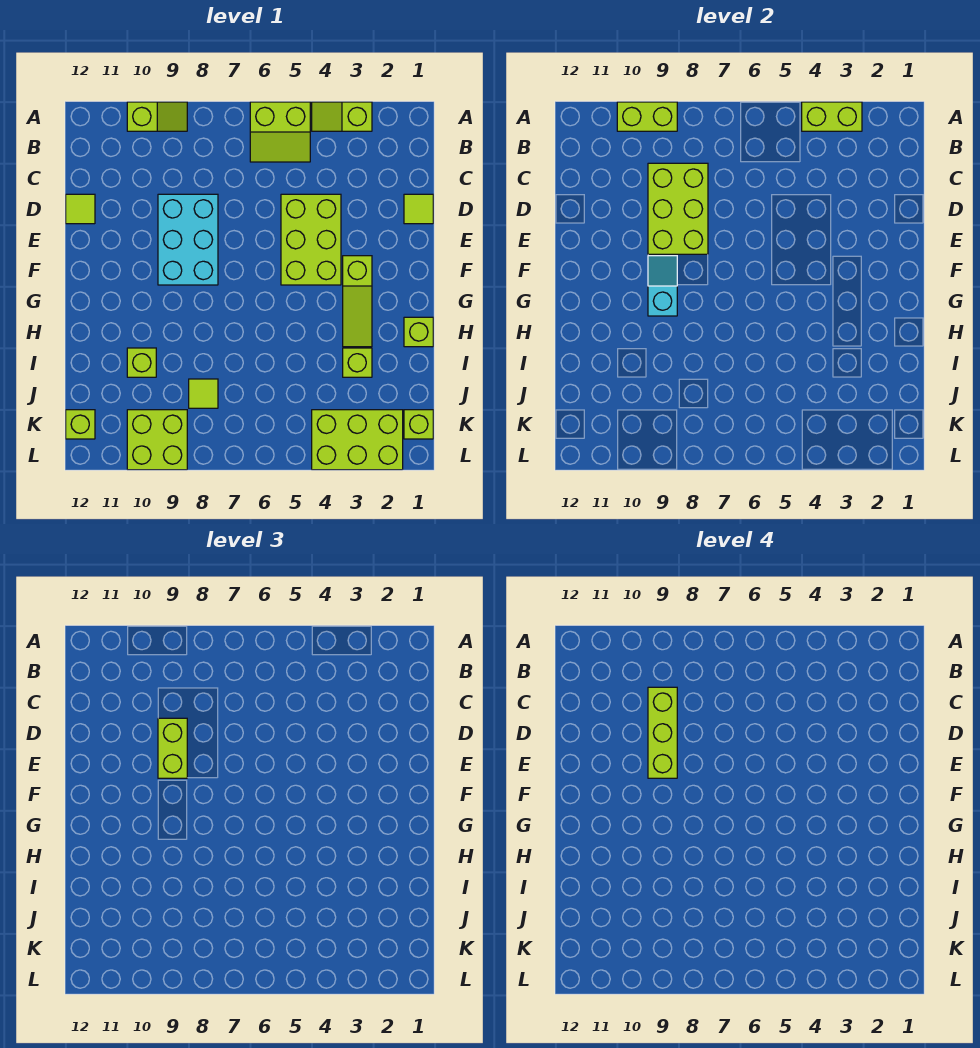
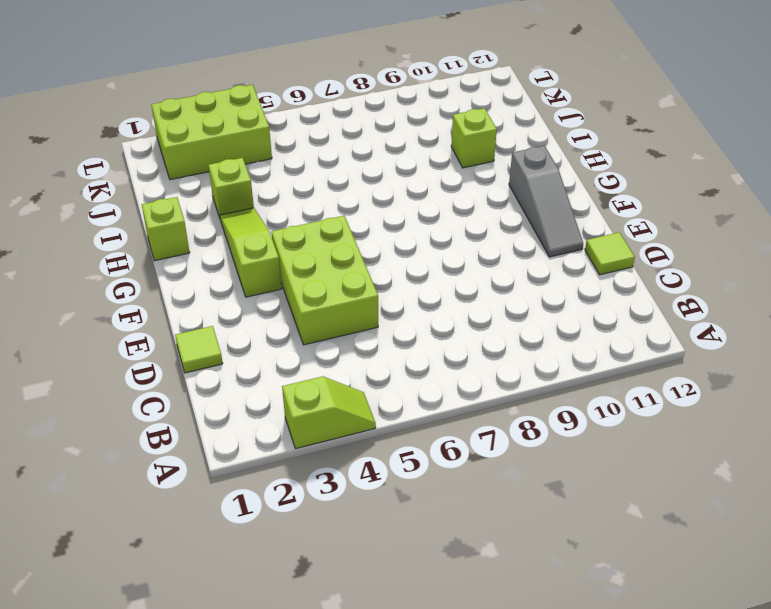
grey slope E11:G11 level 1 top G -> none
none -> lime slope A5:B6 level 1 top A
none -> lime slope A9:A10 level 1 top 10
none -> cyan brick D8:F9 level 1

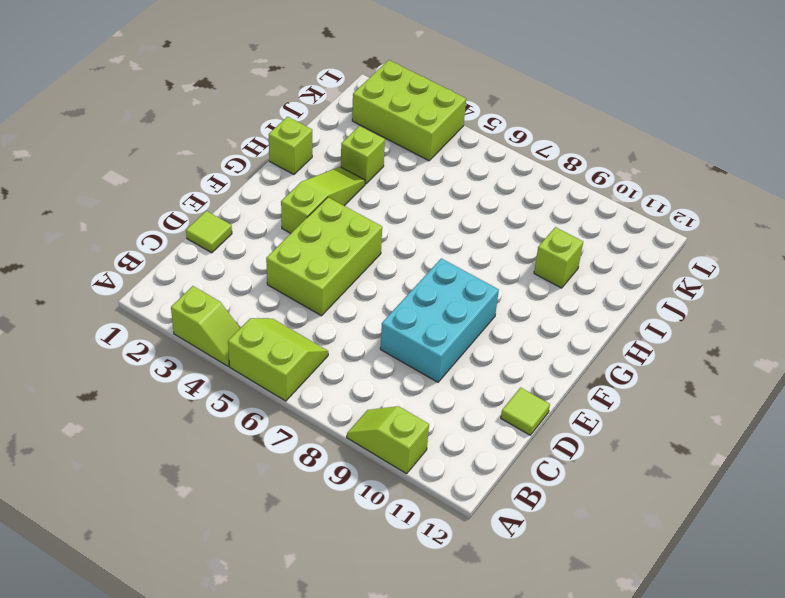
none -> lime tile J8 level 1
none -> lime brick K1 level 1
none -> lime brick K9:L10 level 1

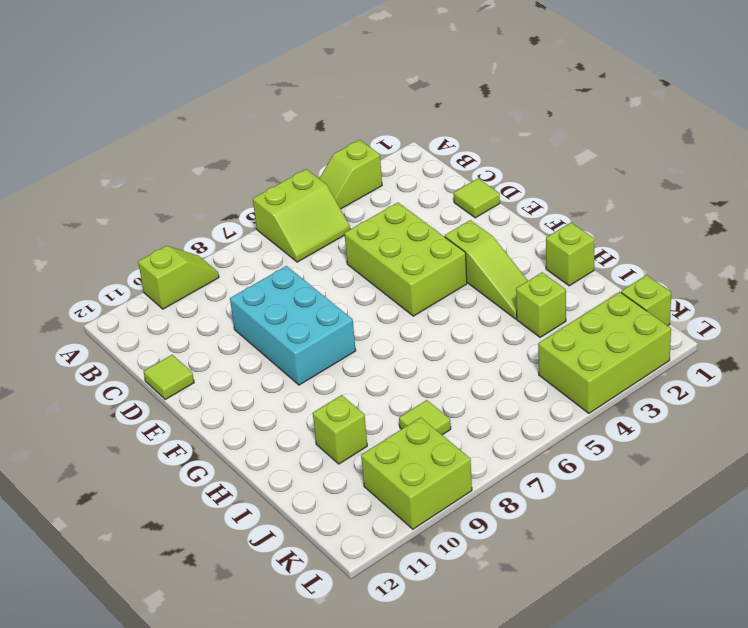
none -> lime brick K12 level 1
none -> lime brick A3:A4 level 2
none -> lime brick A9:A10 level 2

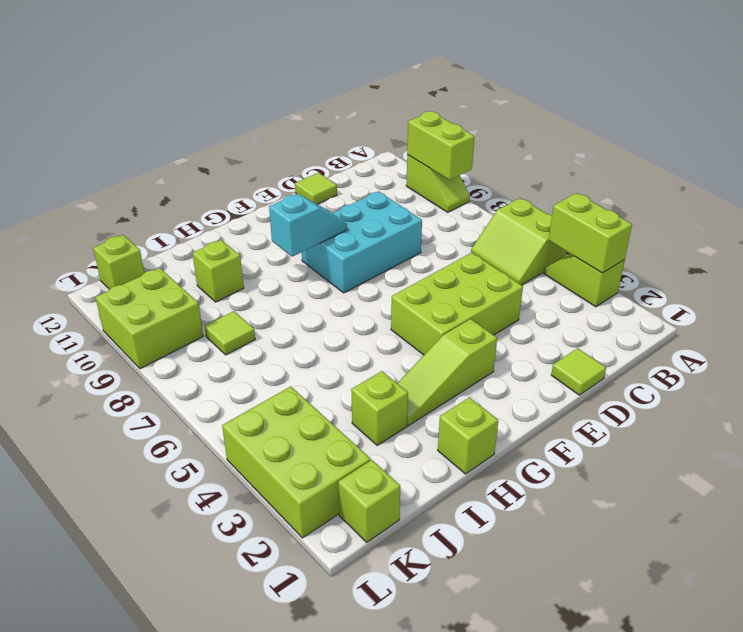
none -> lime brick C8:E9 level 2
none -> lime brick D9:E9 level 3
none -> lime brick C9:E9 level 4

